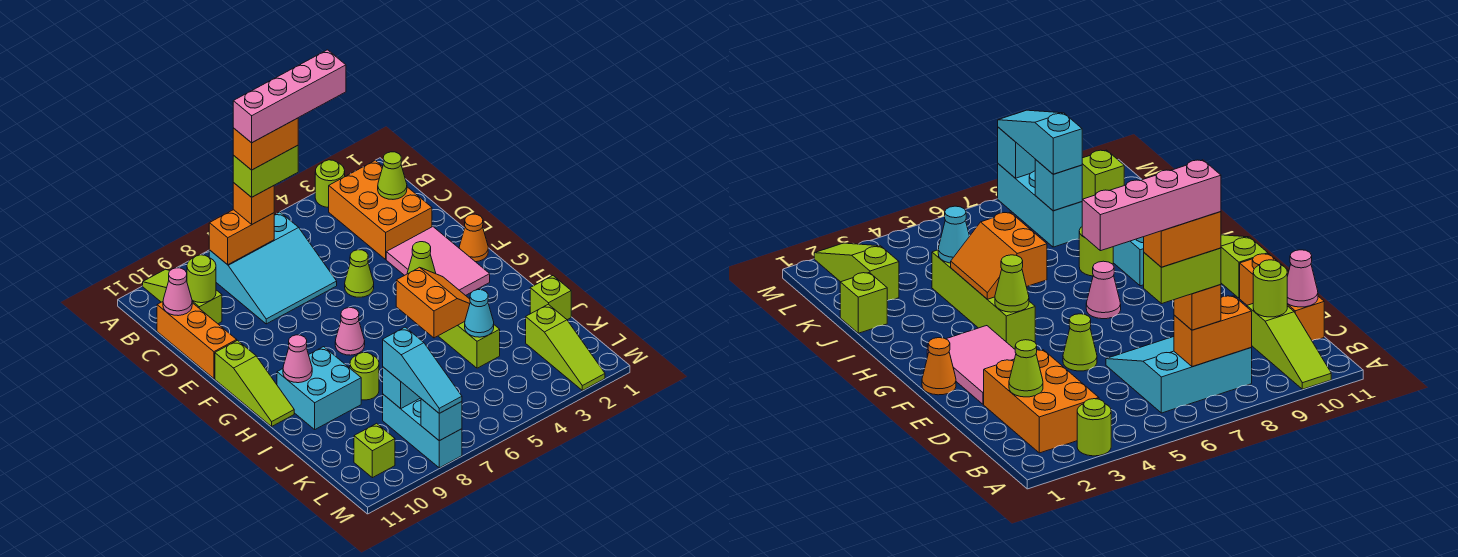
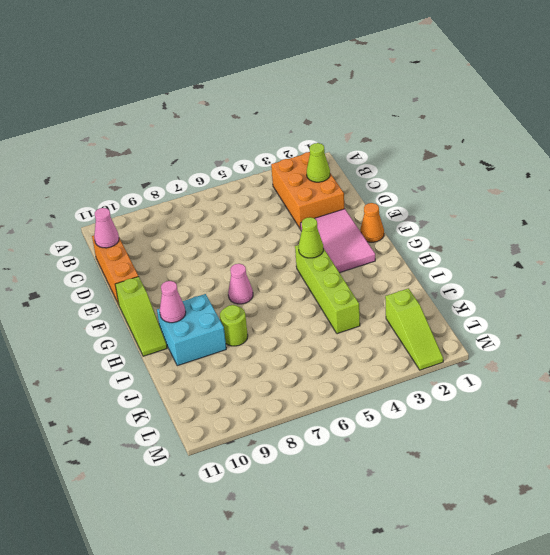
none -> lime round brick A3 level 1
none -> lime slope A10:C10 level 1 top C
none -> cyan slope B6:D8 level 1 top B
none -> lime cone E5 level 1

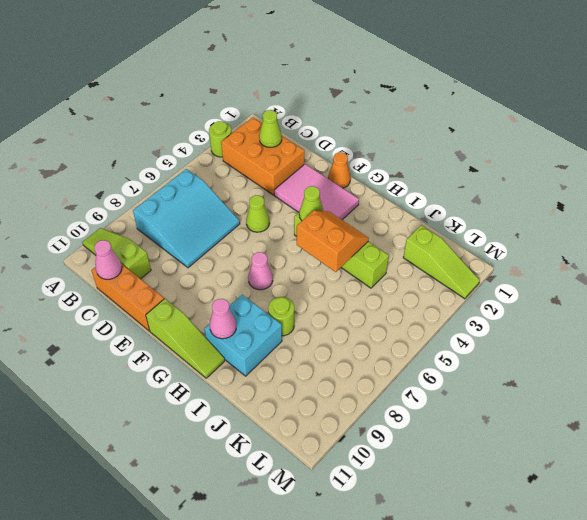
none -> lime brick J1 level 1
none -> cyan brick K8:M8 level 1
none -> lime brick L10 level 1
none -> orange brick B7:B8 level 2

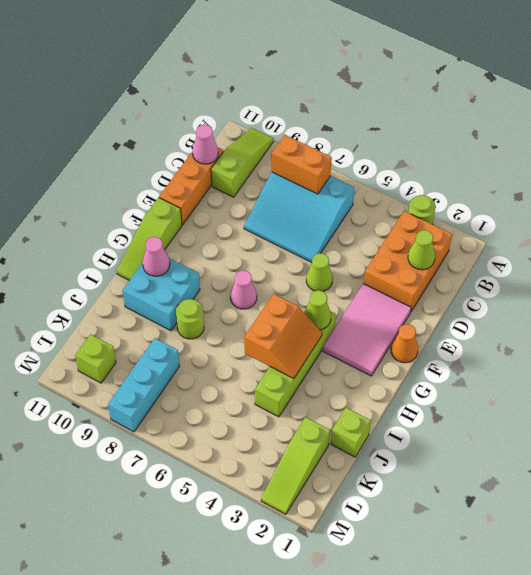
none -> lime round brick C10 level 2
none -> cyan cone J4 level 2
none -> cyan brick K8 level 2
none -> cyan brick M8 level 2

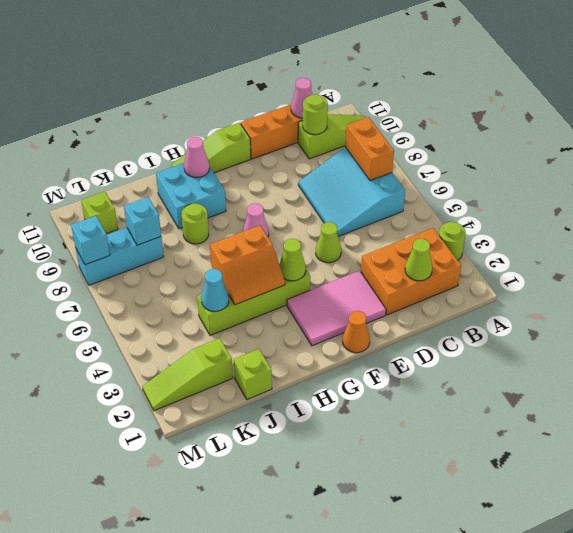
none -> orange brick B7 level 3
none -> cyan slope K8:M8 level 3 top K
none -> lime brick B6:B7 level 4
none -> orange brick B6:B7 level 5

